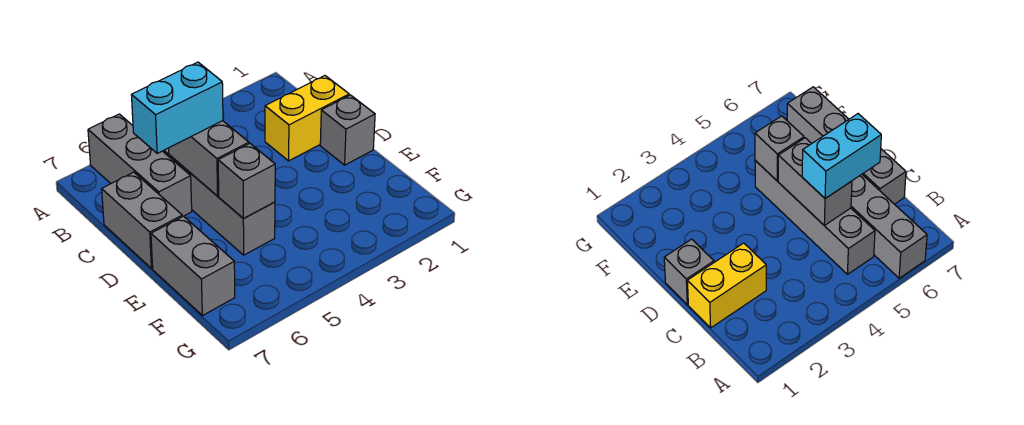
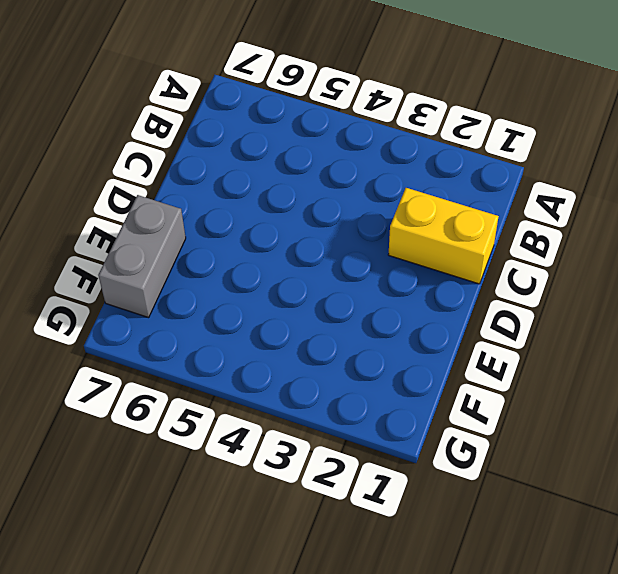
none -> grey brick A6:C6 level 1
none -> grey brick B5:E5 level 1

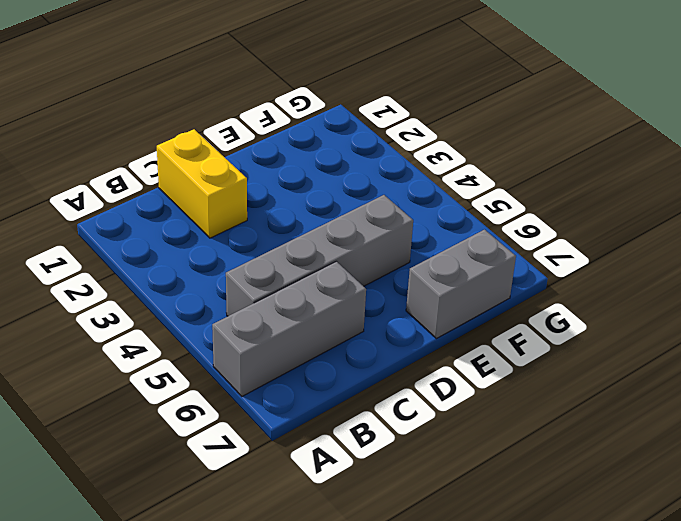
none -> grey brick C7:D7 level 1
none -> grey brick D1 level 1

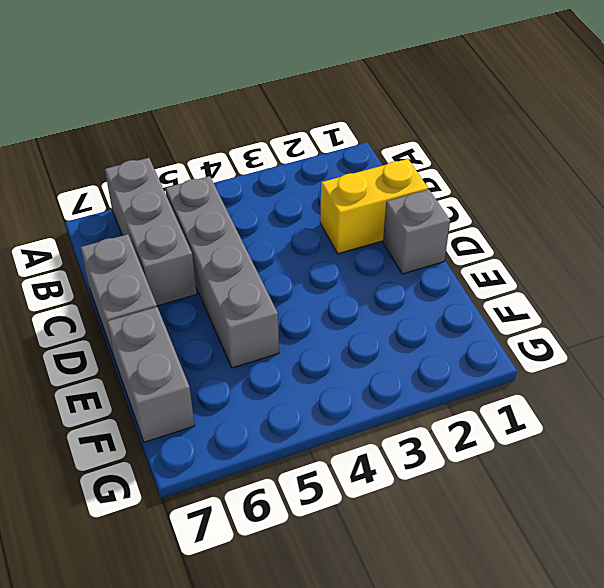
none -> grey brick C5:D5 level 2
none -> grey brick E5 level 2

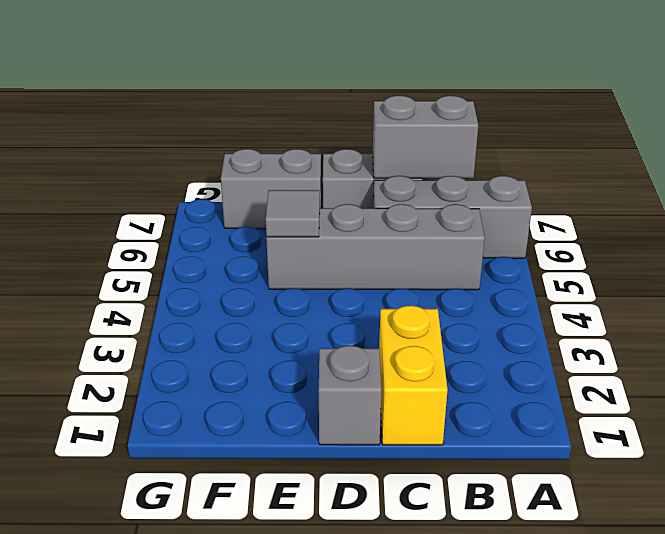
grey brick B7:C7 level 2 -> grey brick C5:D5 level 2
grey tile E5 level 2 -> grey brick E5 level 2
none -> cyan brick C5:C6 level 3

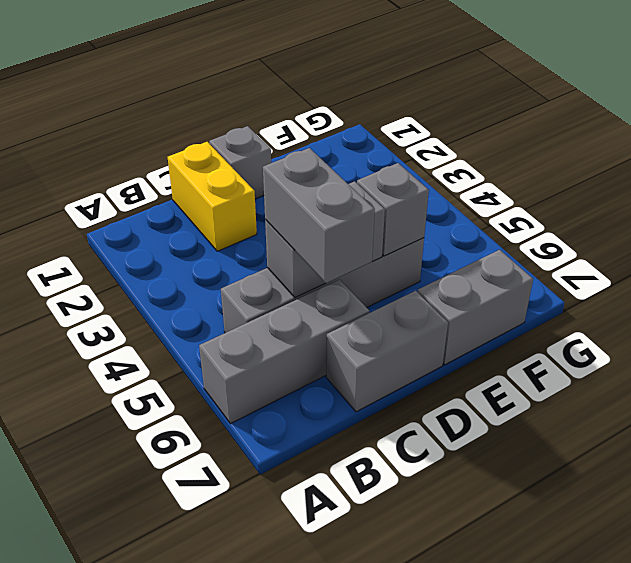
grey brick C5:C6 level 3 -> cyan brick C5:C6 level 3

